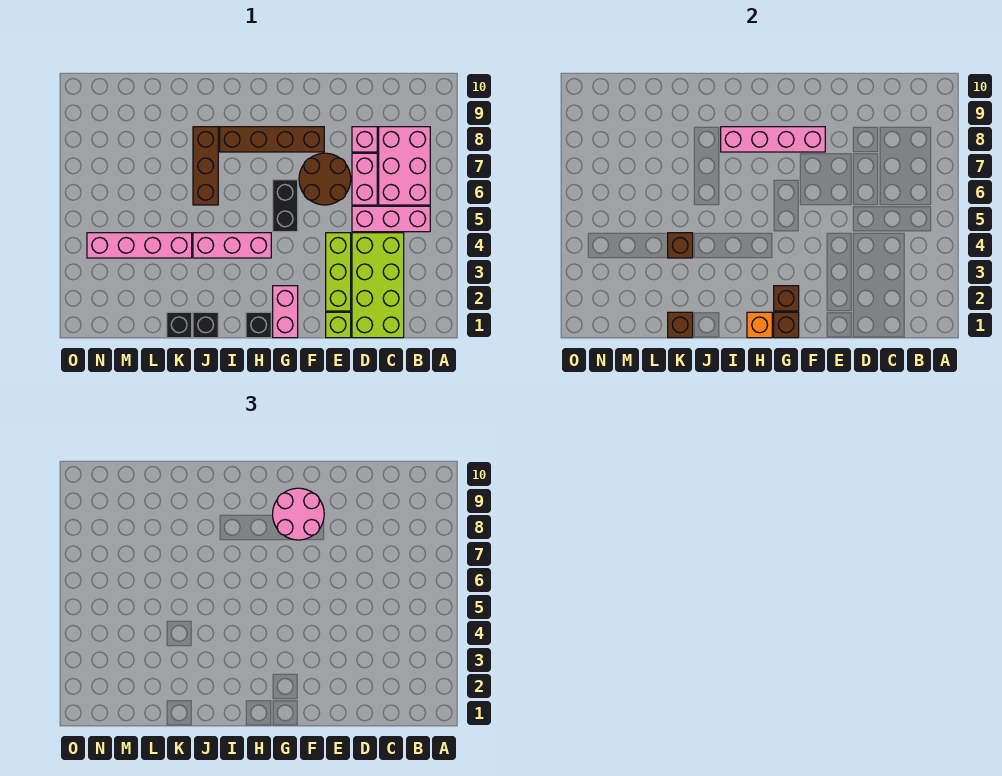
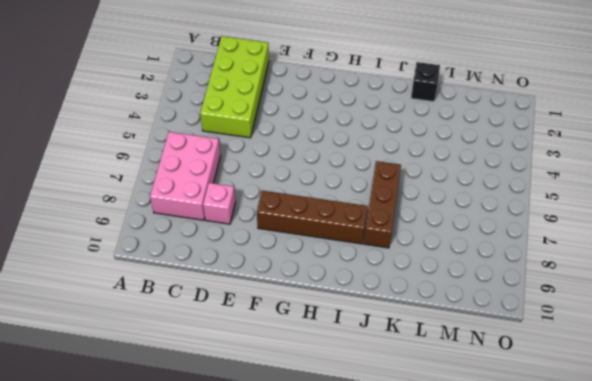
none -> pink brick B5:D5 level 1
none -> pink brick D6:D7 level 1
none -> lime brick E1 level 1

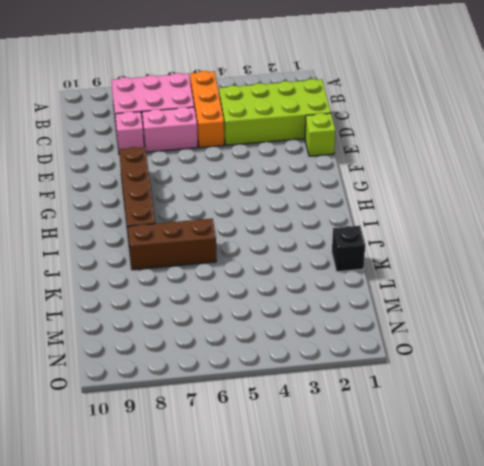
orange brick B5:D5 level 1 -> pink brick B5:D5 level 1
none -> lime brick E2:E4 level 1
none -> brown round brick E6:F7 level 1
none -> pink brick G1:G2 level 1

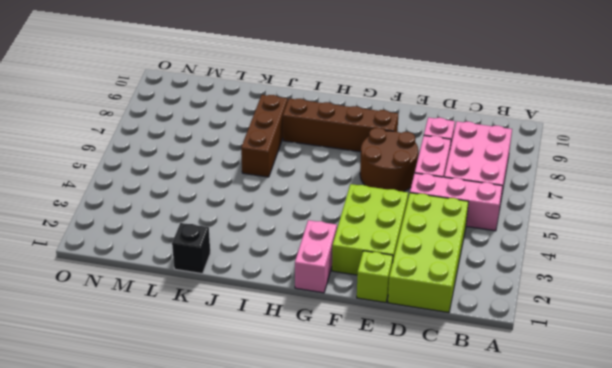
lime brick E2:F4 level 1 -> lime brick E2:E4 level 1
none -> black brick G5:G6 level 1
none -> black brick H1 level 1
none -> pink brick H4:J4 level 1

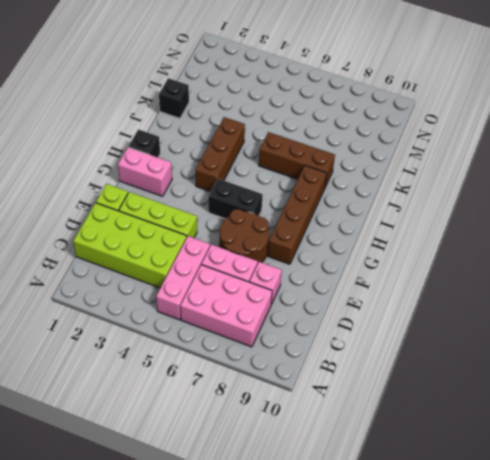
brown brick H4:J4 level 1 -> pink brick H4:J4 level 1
none -> black brick J1 level 1
none -> pink brick K4:N4 level 1
none -> pink brick F8:I8 level 2

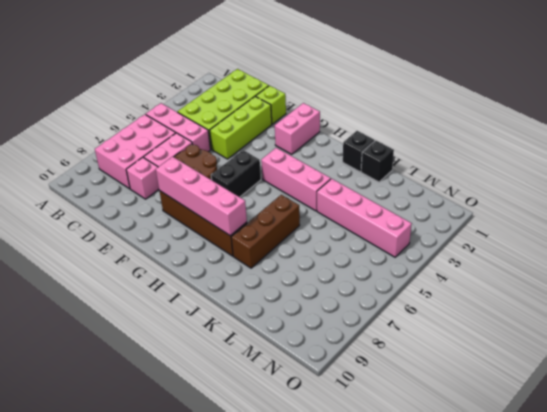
none -> black brick H1 level 1
none -> brown brick G1 level 2
none -> brown brick G2 level 2

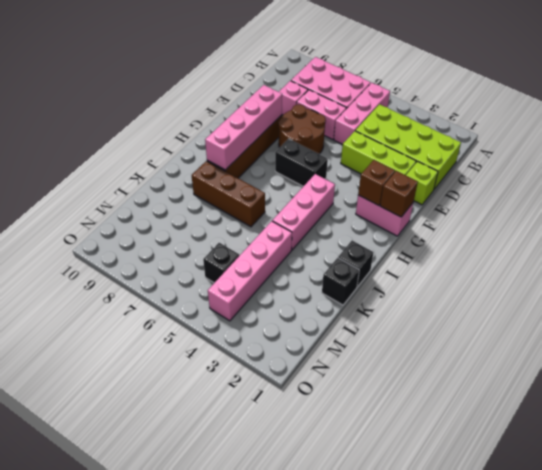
black brick M5 level 1 -> black brick H1 level 1
none -> orange brick H1 level 2
none -> brown brick K1 level 2
none -> brown brick K4 level 2

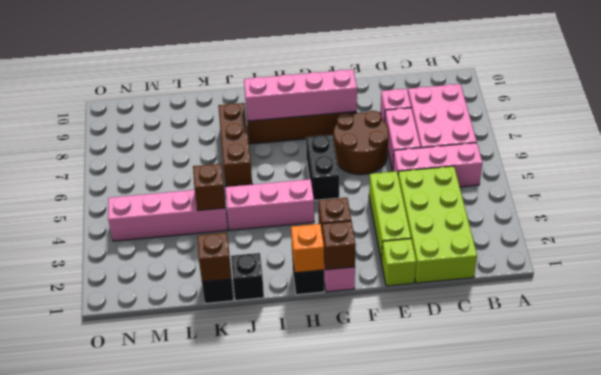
none -> pink round brick F8:G9 level 3

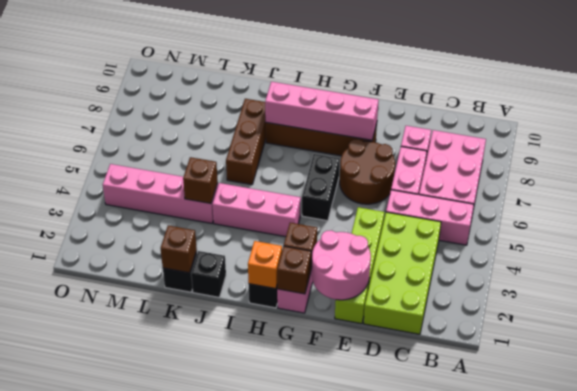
pink round brick E1:F2 level 2 -> pink round brick F8:G9 level 3

